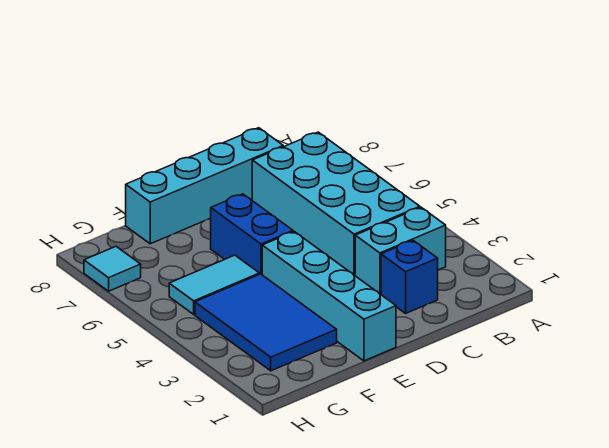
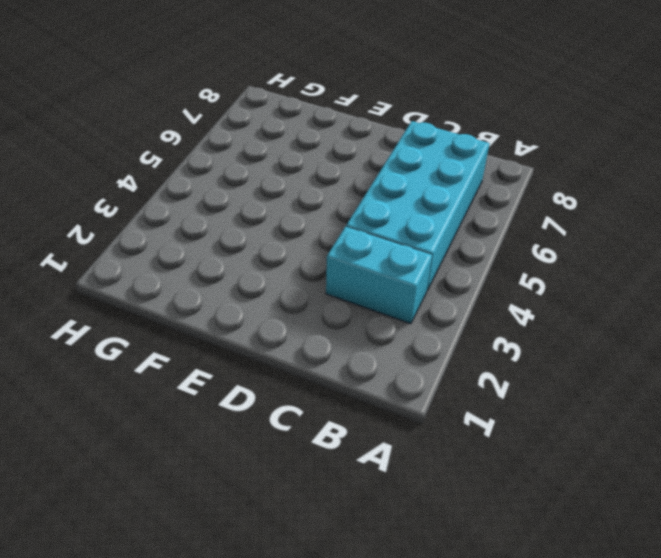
none -> blue brick C2 level 1
none -> cyan brick C8:F8 level 1

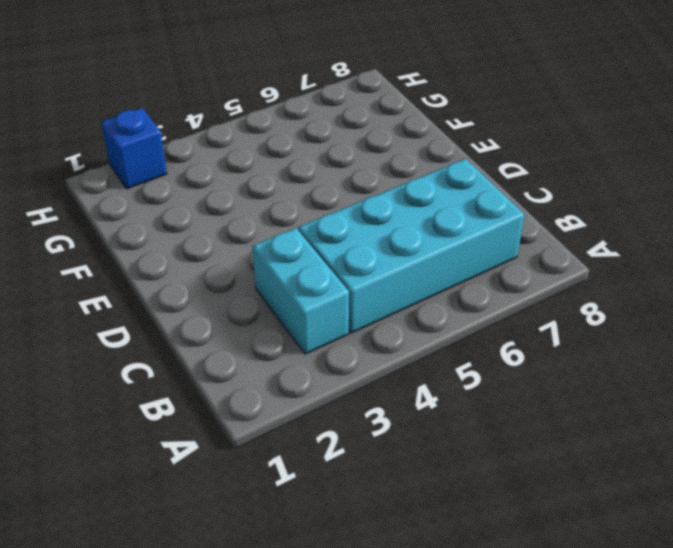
blue brick H2 level 1 -> blue brick C2 level 1
none -> cyan brick C8:F8 level 1
none -> cyan brick E1:E4 level 1

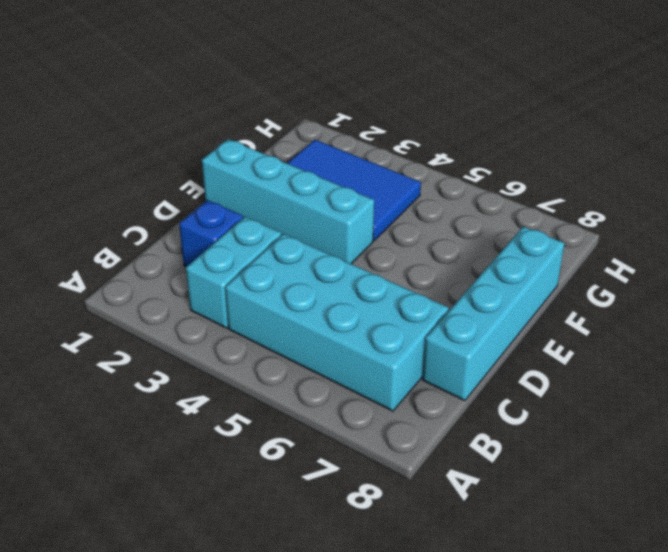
none -> blue brick E5:E6 level 1
none -> cyan tile F5:G5 level 1

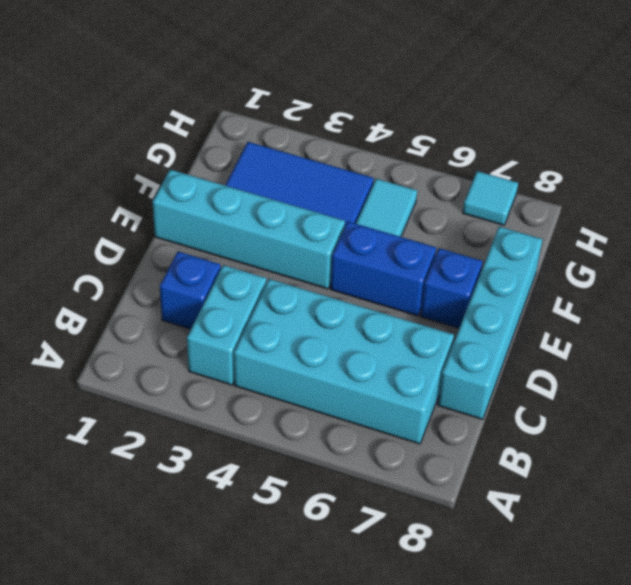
blue brick E7 level 1 -> none

